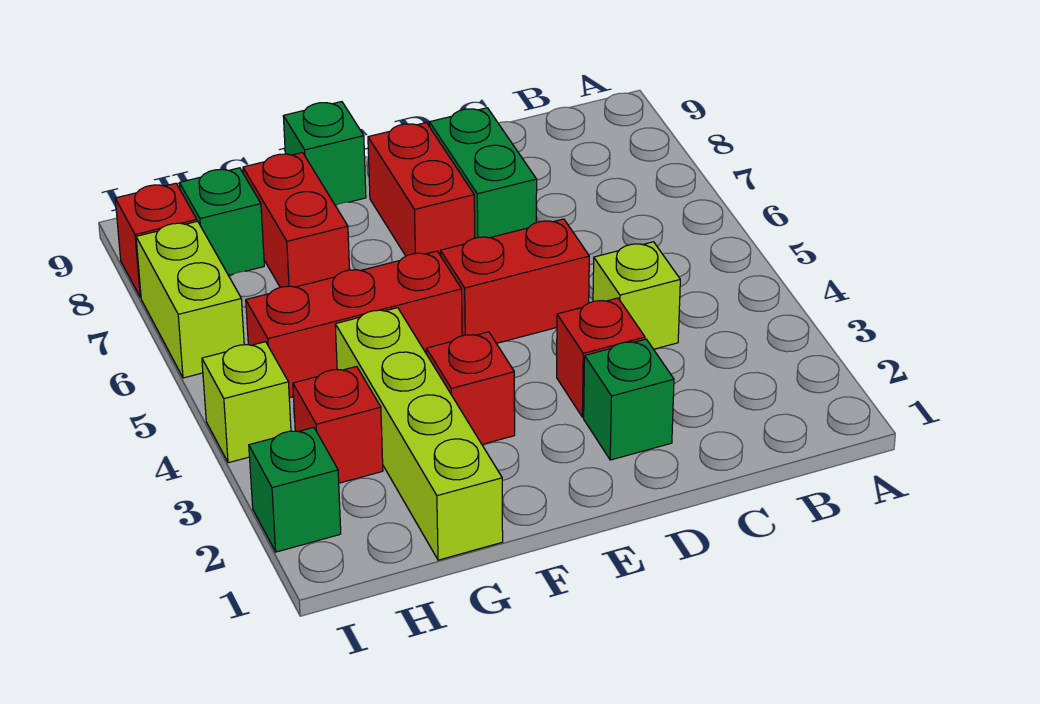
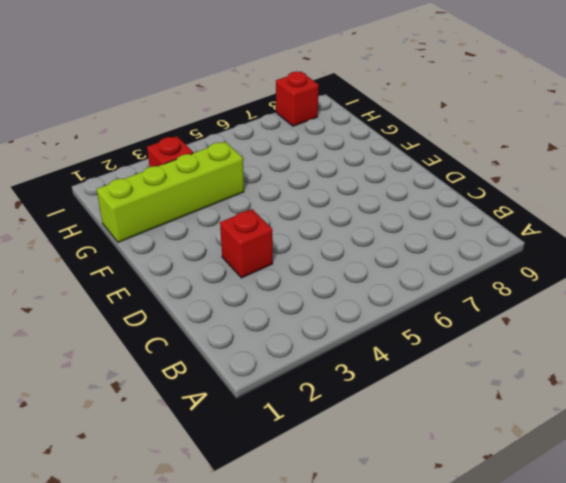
none -> lime brick C4 level 1
none -> green brick D2 level 1
none -> red brick D5:E5 level 1

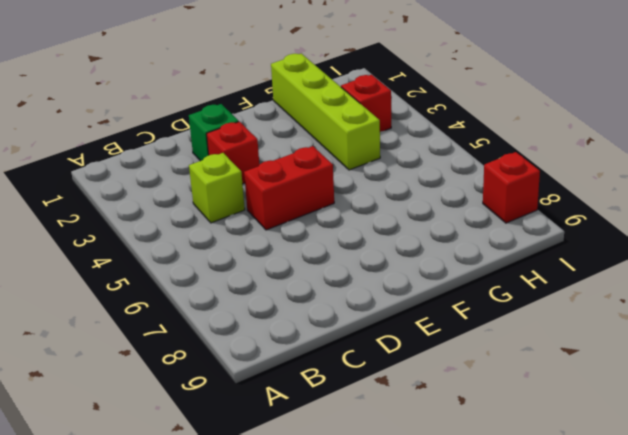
none -> green brick D7:D8 level 1
none -> red brick E7:E8 level 1
none -> red brick F3 level 1

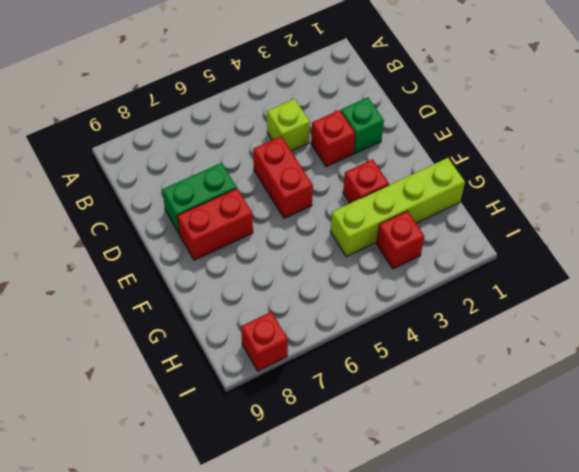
none -> red brick F5:H5 level 1
none -> green brick F9 level 1
none -> red brick G7:G8 level 1

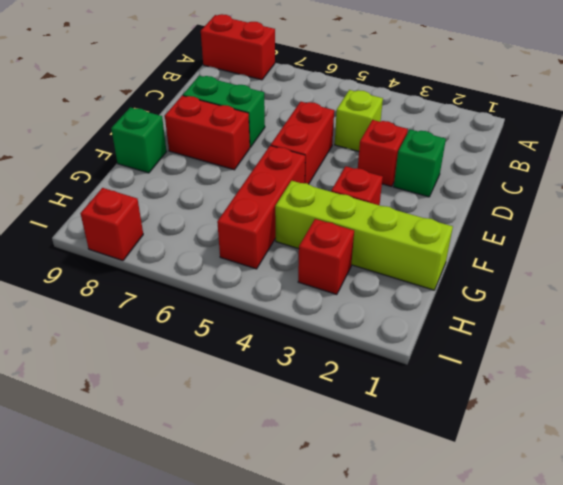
red brick A8:A9 level 1 -> red brick G7:G8 level 1
none -> green brick H8 level 1
none -> green brick I2 level 1
none -> lime brick I4 level 1

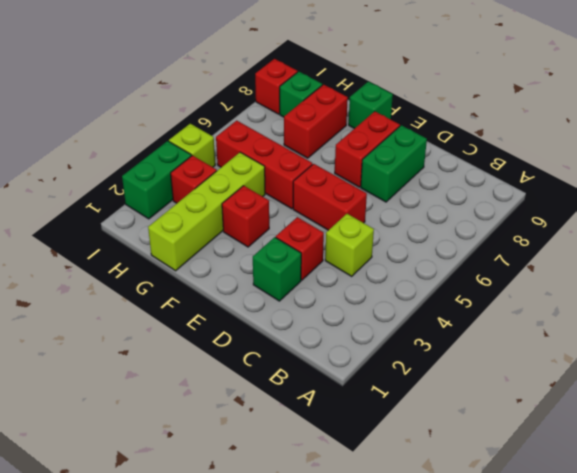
green brick I2:I3 level 1 -> green brick I2 level 1
none -> lime brick I6:I7 level 1

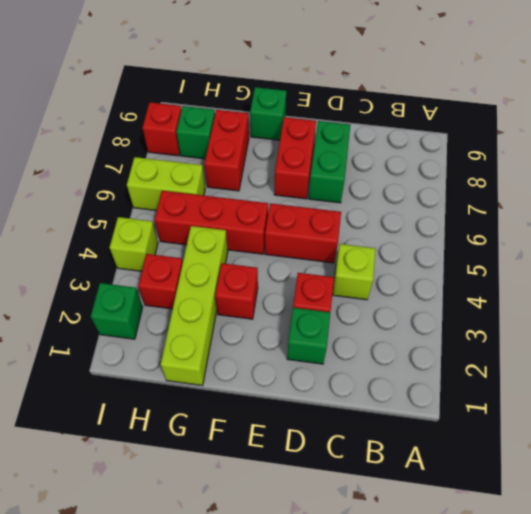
lime brick H6:I6 level 1 -> lime brick I6:I7 level 1

